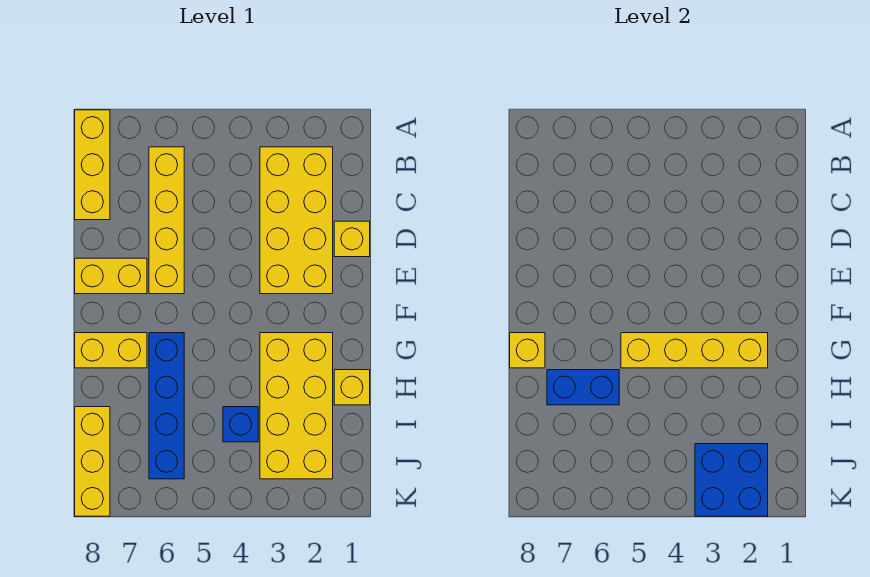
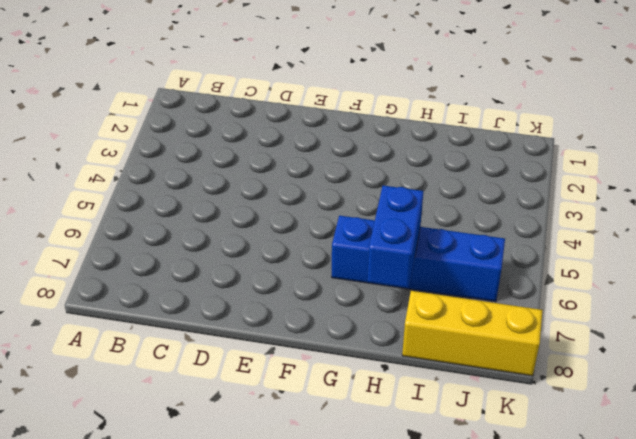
none -> yellow brick A8:C8 level 1
none -> yellow brick B2:E3 level 1
none -> yellow brick B6:E6 level 1

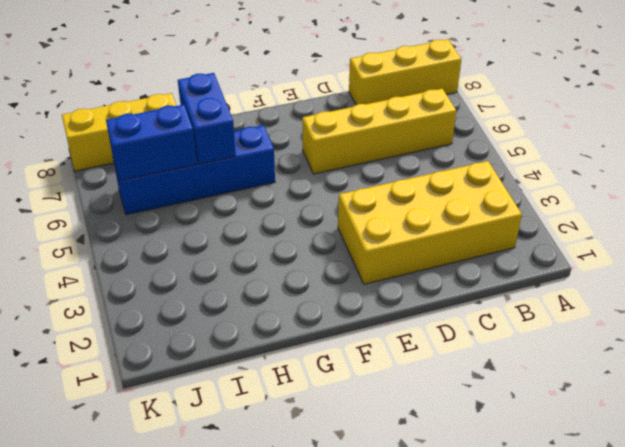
blue brick I6:J6 level 2 -> none
none -> yellow brick D1 level 1
none -> yellow brick E7:E8 level 1
none -> yellow brick G2:J3 level 1

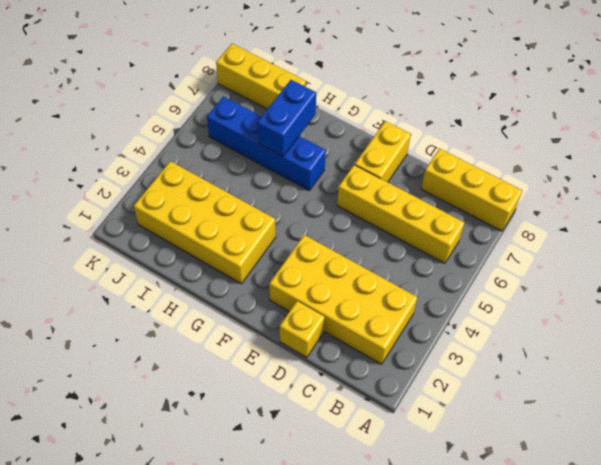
none -> yellow brick G7:G8 level 1
none -> yellow brick H1 level 1
none -> blue brick I4 level 1

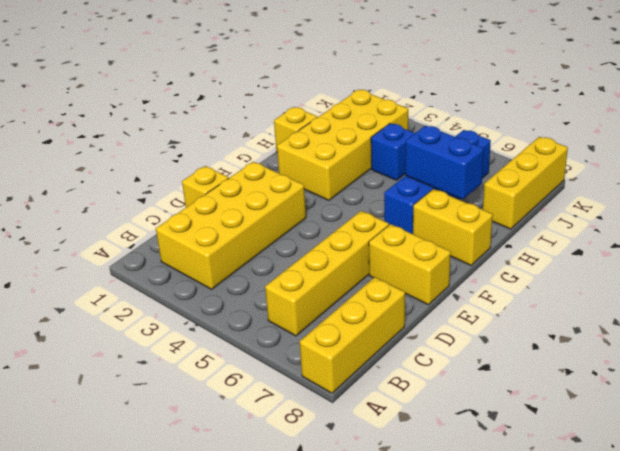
none -> yellow brick G2:G5 level 2
none -> yellow brick G8 level 2
none -> blue brick J2:K3 level 2

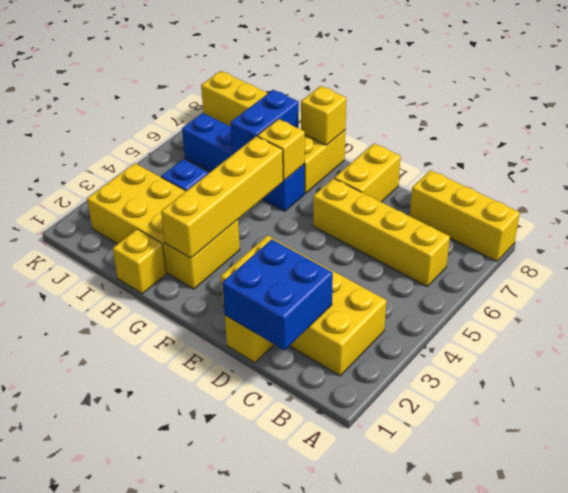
blue brick C1:D2 level 2 -> blue brick J2:K3 level 2
yellow brick G6 level 2 -> none

